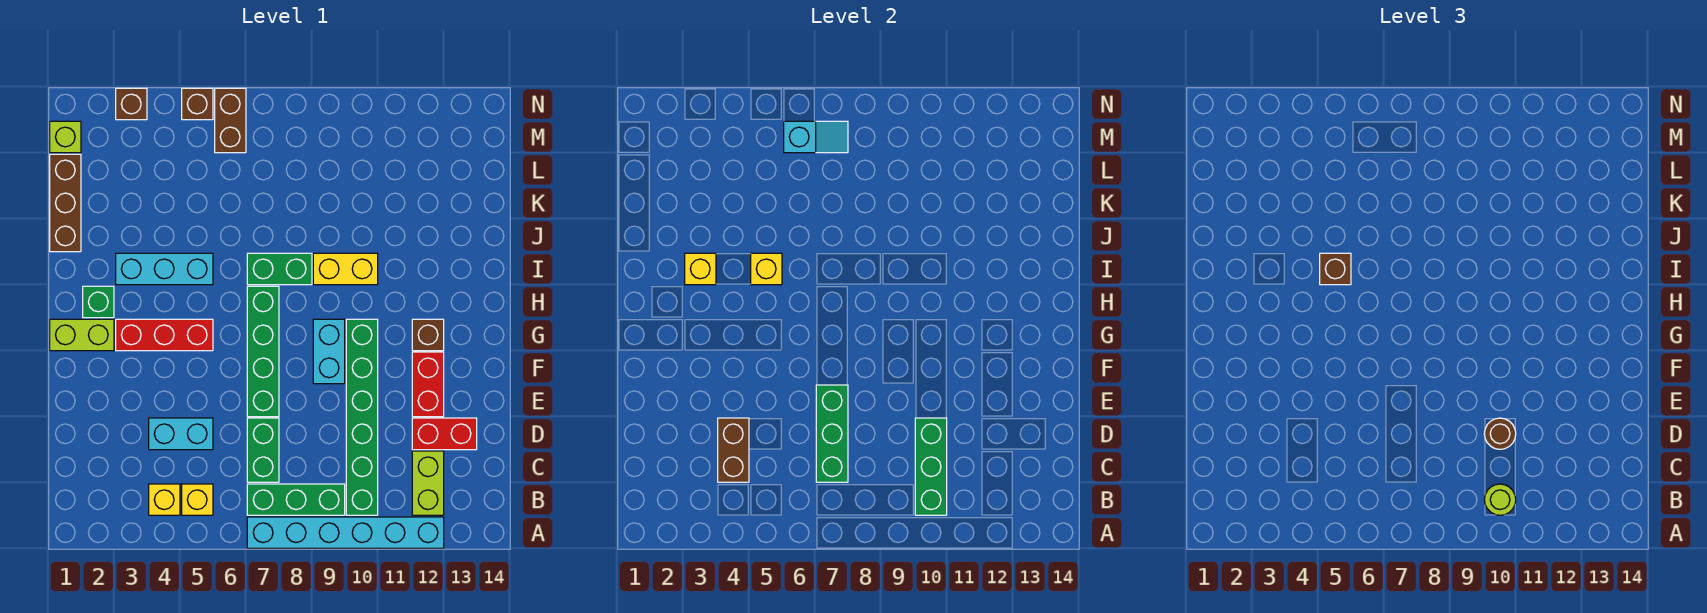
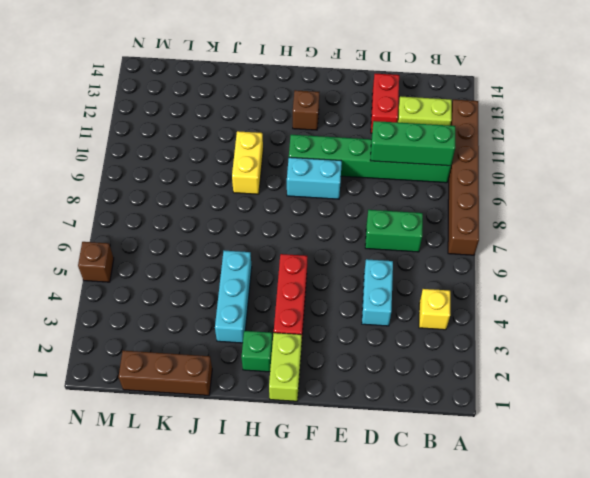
brown brick A7:A12 level 1 -> cyan brick A7:A12 level 1
none -> yellow brick B5 level 1
none -> green brick B7:B9 level 1
none -> green brick E7:H7 level 1
none -> red brick E12:F12 level 1

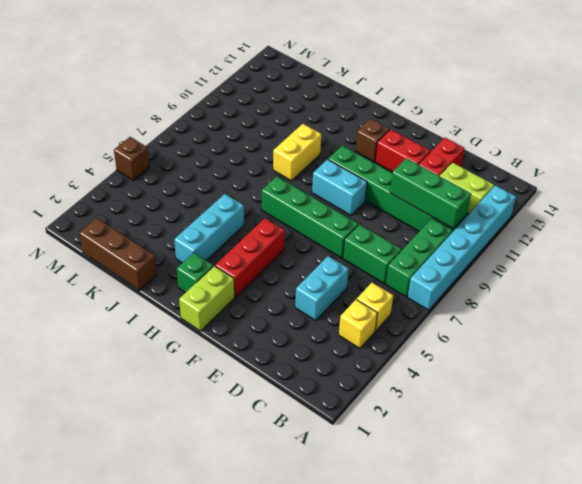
none -> green brick I7:I8 level 1
none -> lime brick M1 level 1
none -> brown brick M6:N6 level 1
none -> brown brick N3 level 1

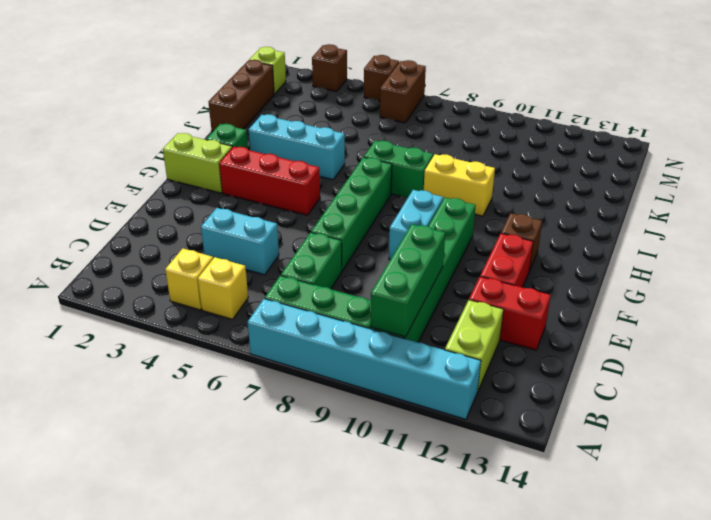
none -> brown brick C4:D4 level 2
none -> green brick C7:E7 level 2
none -> yellow brick I3 level 2
none -> yellow brick I5 level 2

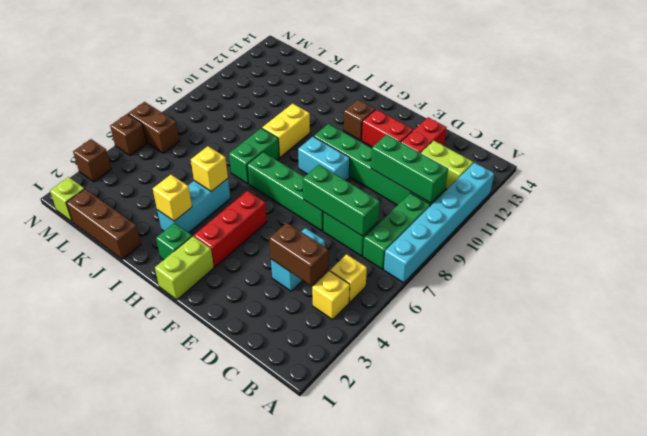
none -> cyan slope M6:M7 level 2 top 6
none -> lime round brick B10 level 3
none -> brown round brick D10 level 3
none -> brown brick I5 level 3

